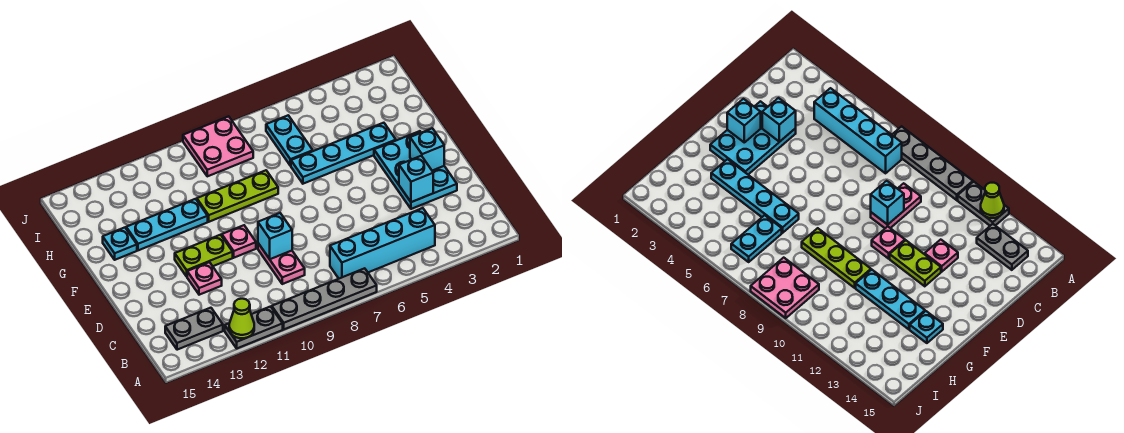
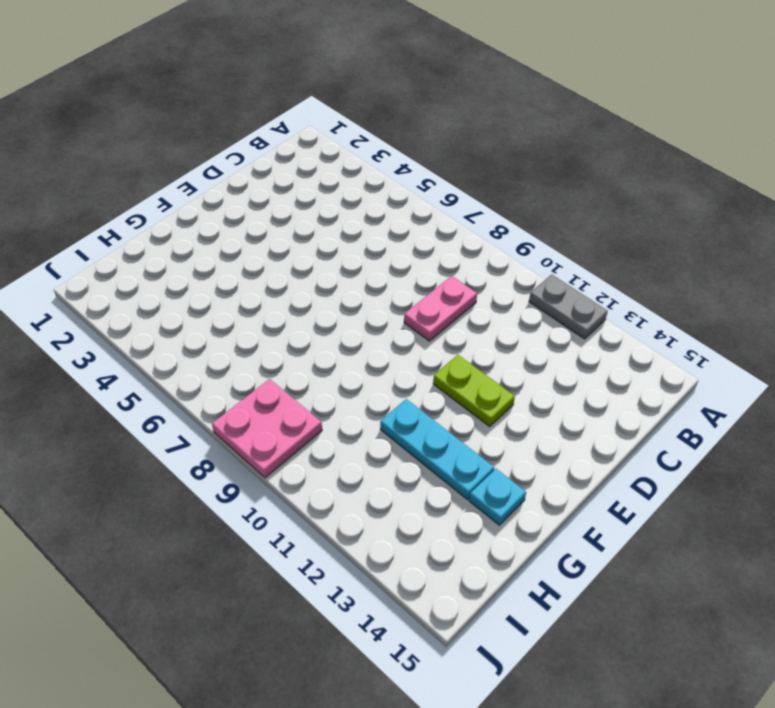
none -> grey plate A7:A10 level 1
none -> cyan brick B4:B7 level 1
none -> grey plate B13:B14 level 1

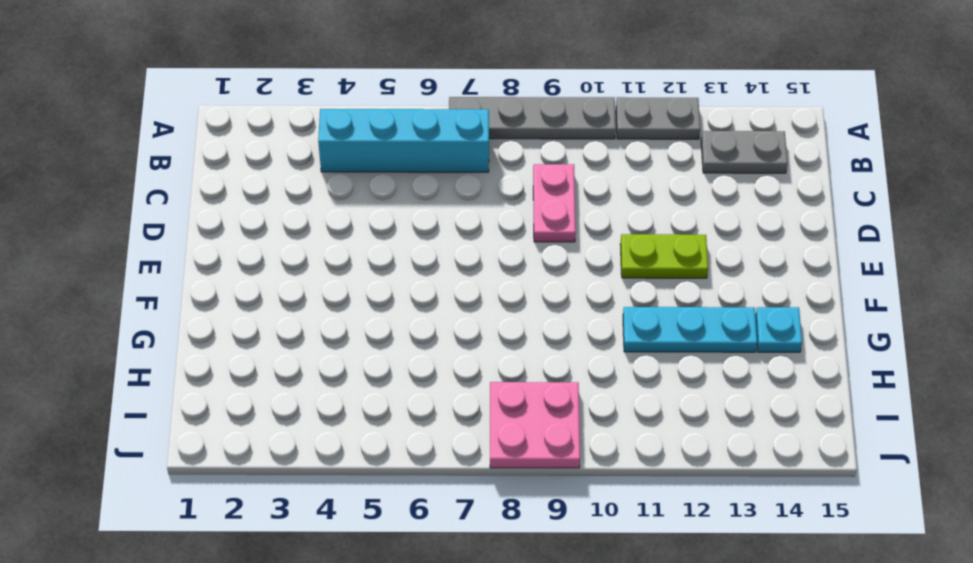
none -> cyan plate D2:F3 level 1
none -> pink plate D12 level 1
none -> pink plate E10 level 1

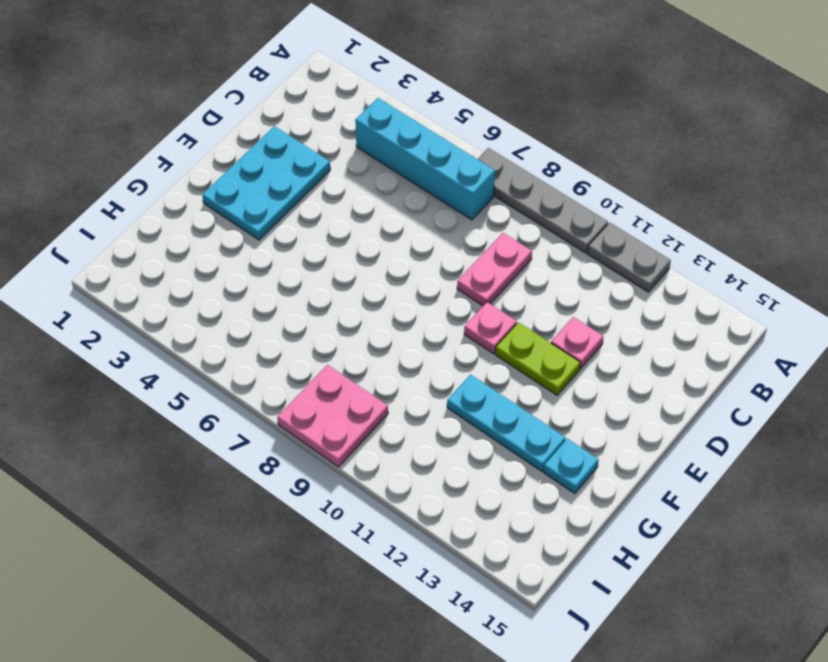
none -> grey plate B13:B14 level 1
none -> cyan plate G3:G6 level 1
none -> lime plate G8:G10 level 1

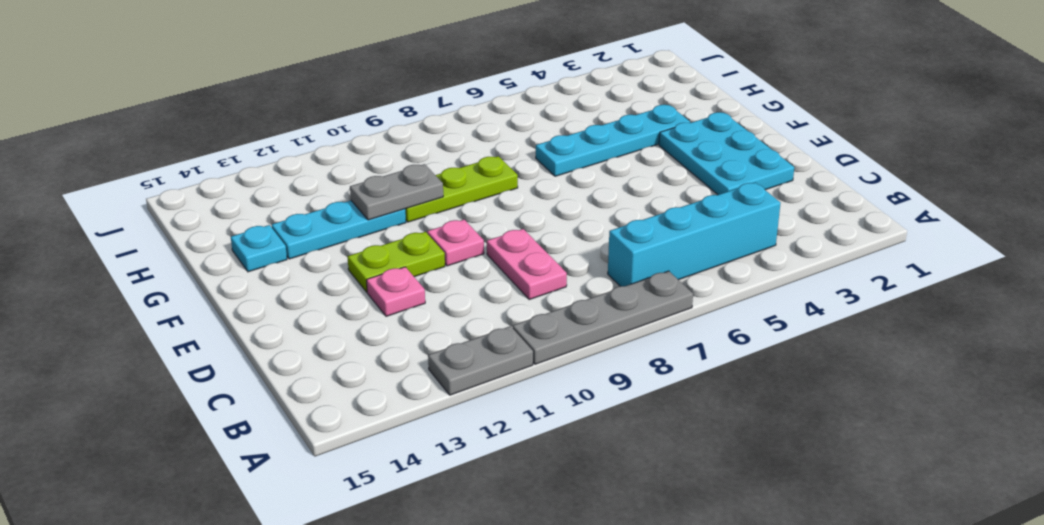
grey plate G10:G11 level 2 -> grey plate B13:B14 level 1
none -> cyan plate H6:I6 level 1
none -> pink plate I8:J9 level 1
none -> lime cone A12 level 2

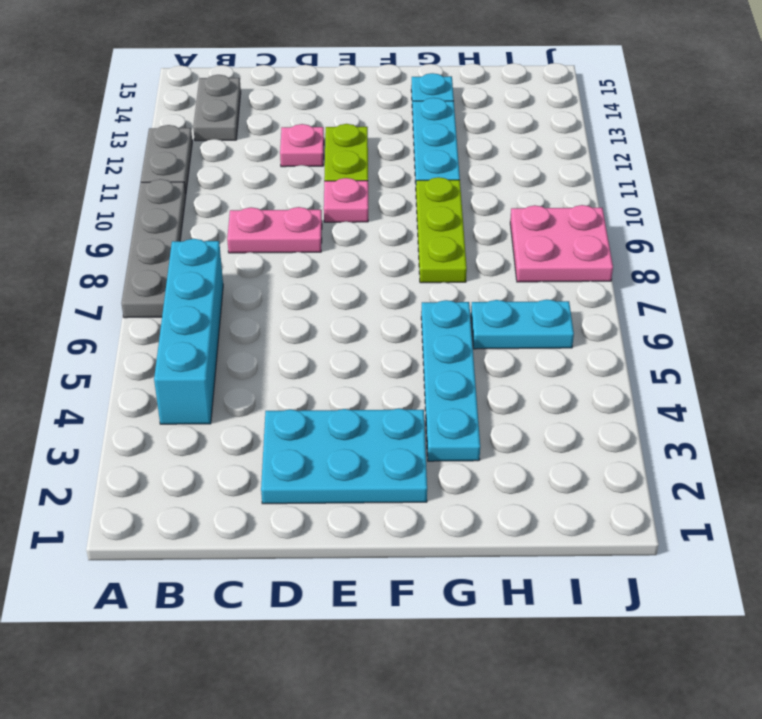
none -> lime cone A12 level 2
none -> cyan brick D3 level 2
none -> cyan brick D9 level 2

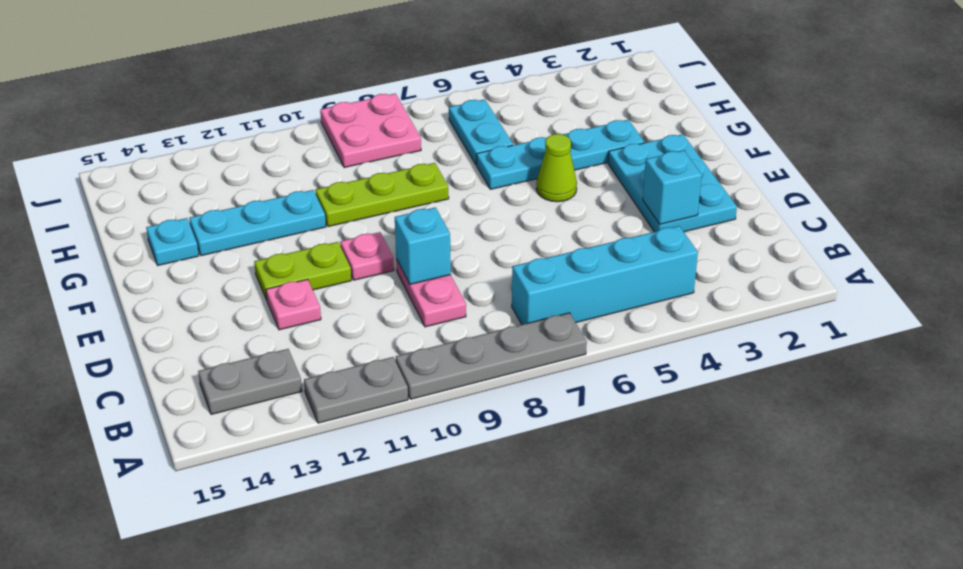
lime cone F5 level 1 -> lime cone A12 level 2
none -> cyan brick E2 level 2

